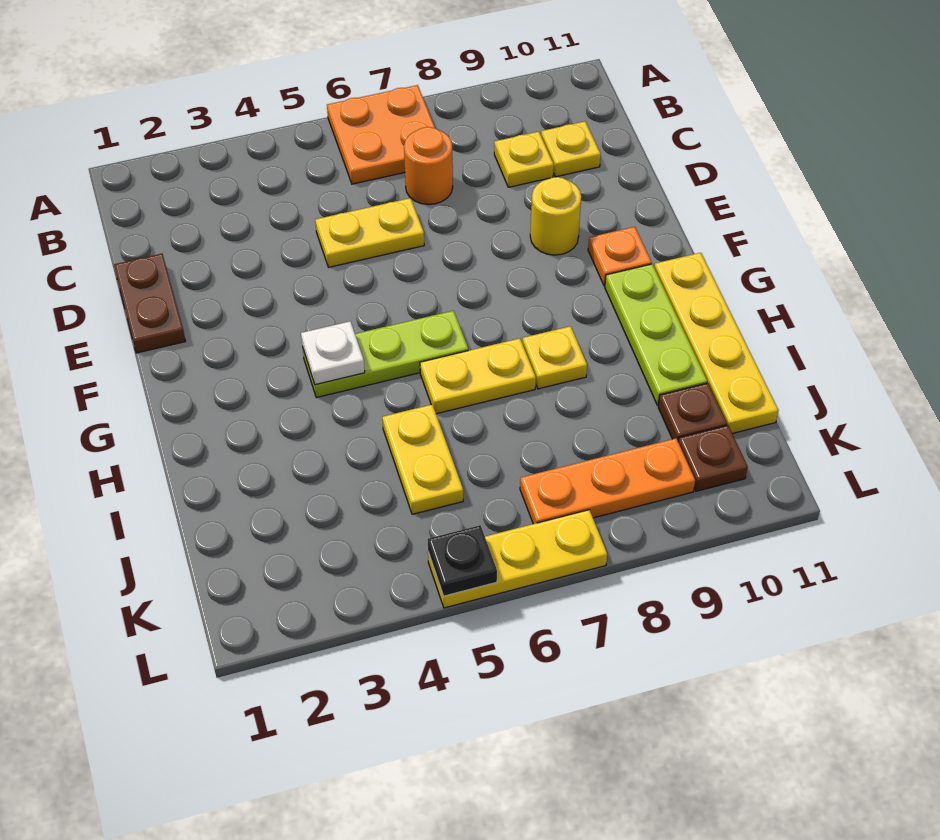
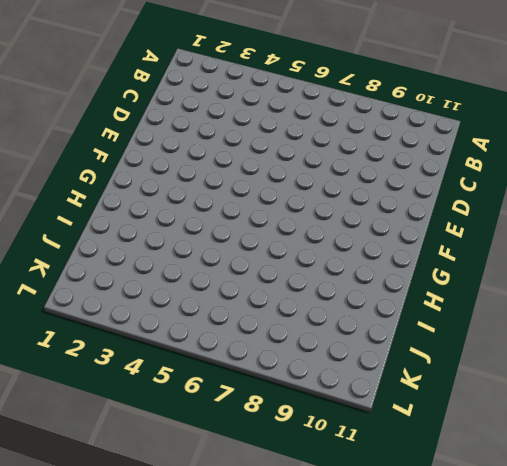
none -> orange plate A6:B7 level 1
none -> orange round brick C7 level 1
none -> yellow plate C9 level 1

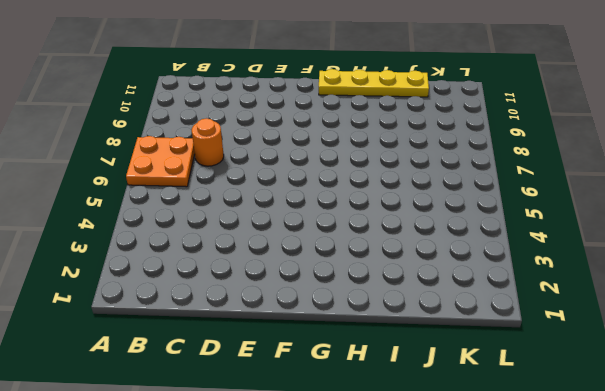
none -> yellow plate C9 level 1
none -> yellow plate C10 level 1
none -> brown plate D1:E1 level 1

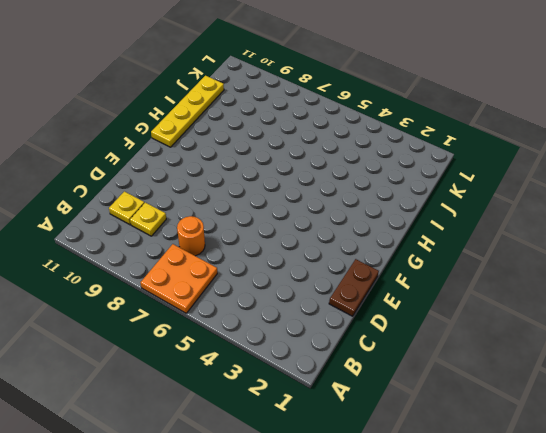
none -> yellow plate D5:D6 level 1
none -> yellow round brick E9 level 1
none -> orange plate F10 level 1

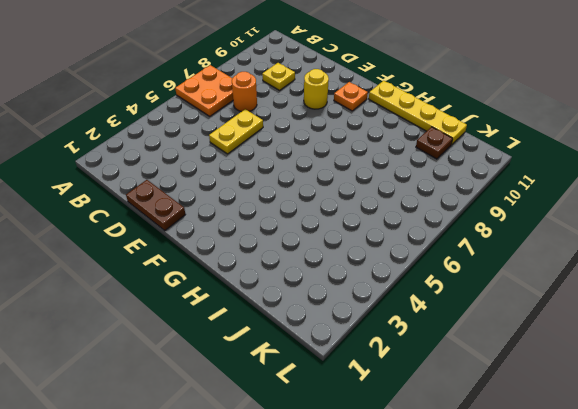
none -> yellow plate C10 level 1
none -> lime plate G4:G6 level 1
none -> lime plate G10:I10 level 1

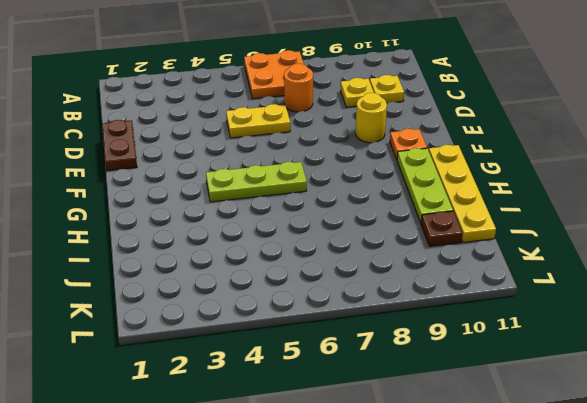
none -> yellow plate H6:H7 level 1
none -> yellow plate H8 level 1
none -> yellow plate I5:J5 level 1

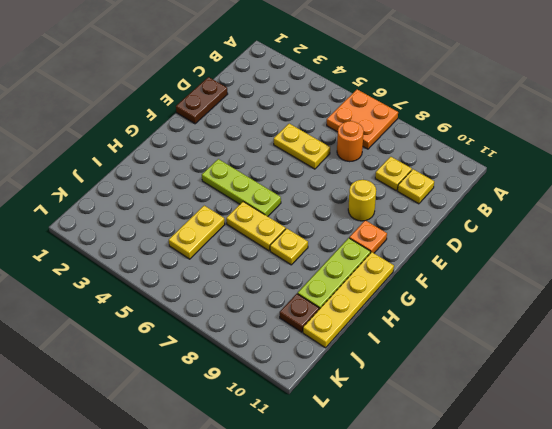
none -> orange plate K7:K9 level 1
none -> brown plate K10 level 1
none -> yellow plate L5:L7 level 1

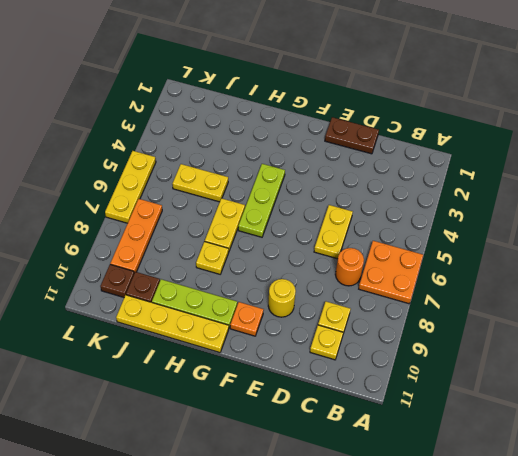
none -> white plate G4 level 2
none -> black plate L5 level 2

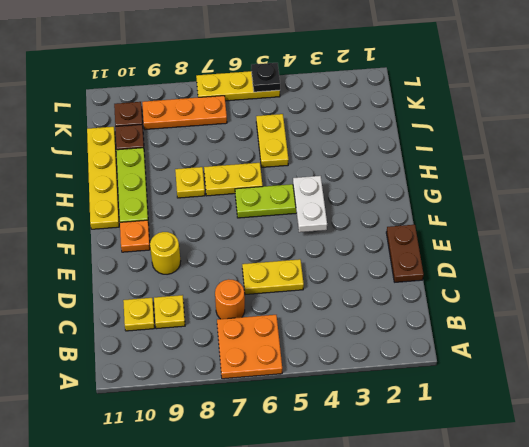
white plate F4:G4 level 2 -> white plate G4 level 2

